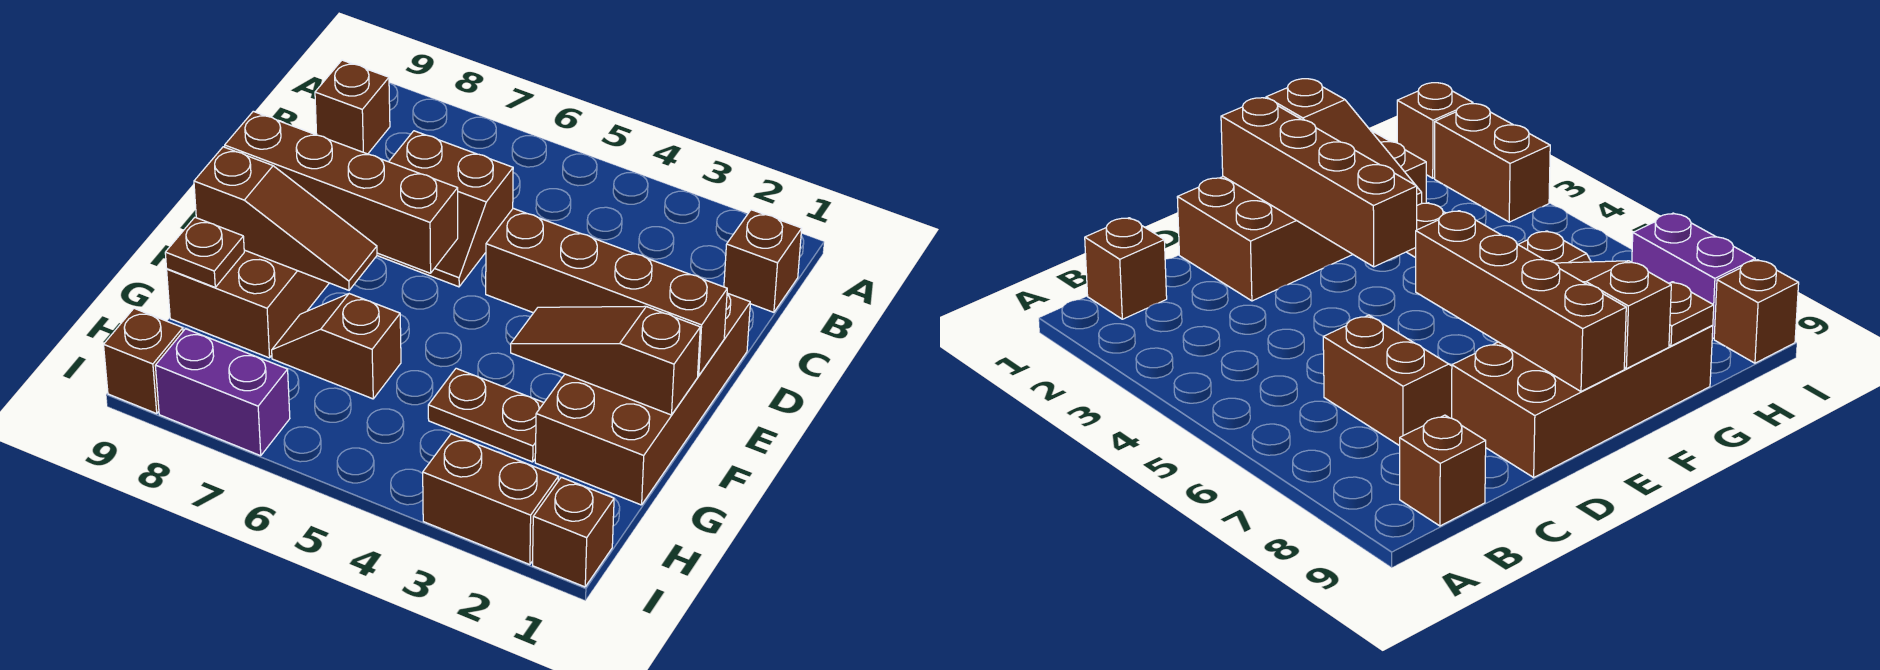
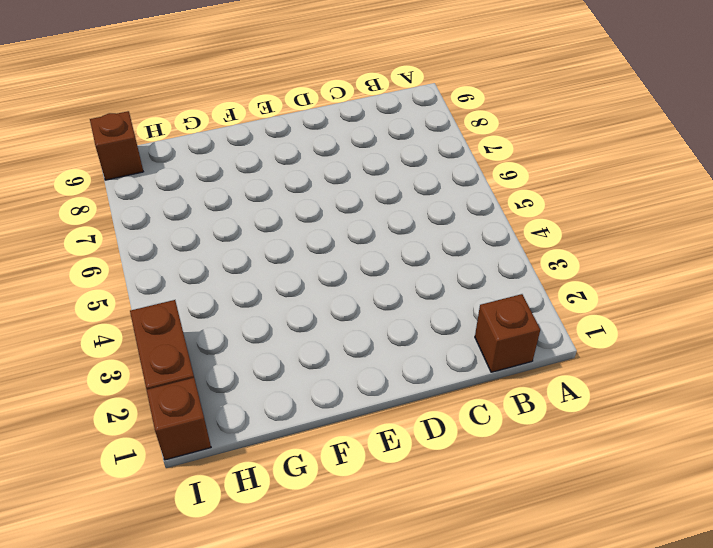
none -> brown brick B9 level 1
none -> brown slope C6:D7 level 1 top C
none -> brown brick D1:G2 level 1

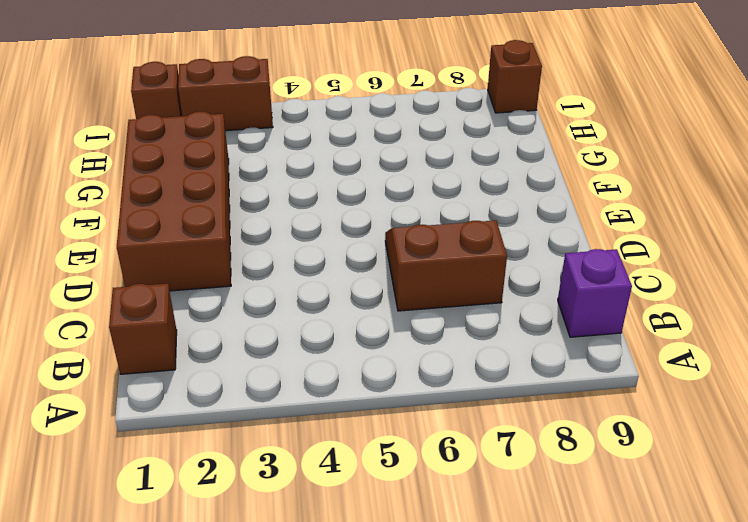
purple brick B9 level 1 -> brown brick B9 level 1
none -> brown brick D8:G9 level 1
none -> brown plate G3:G4 level 1
none -> brown slope G6:G7 level 1 top 6

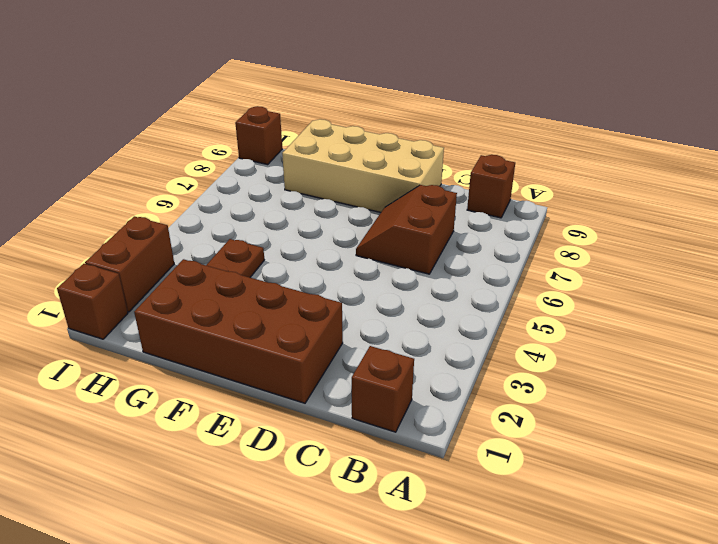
tan brick D8:G9 level 1 -> brown brick D8:G9 level 1
none -> brown slope G6:G7 level 1 top 6
none -> purple brick I7:I8 level 1
none -> brown brick E1:E4 level 2

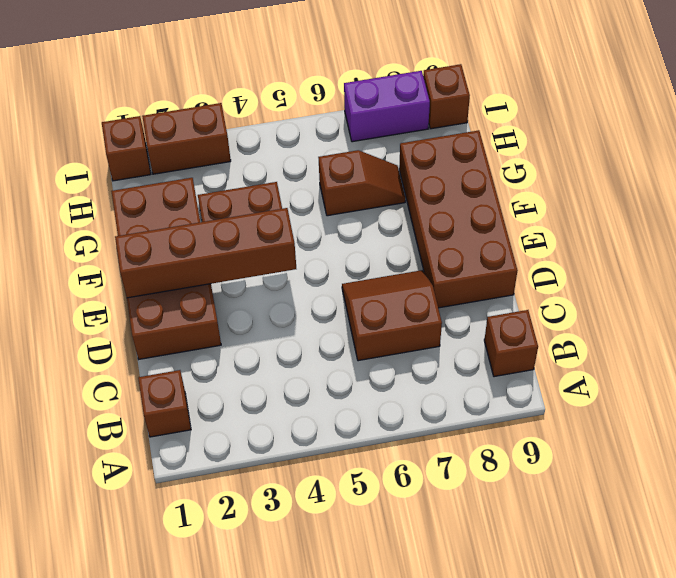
none -> brown brick E6:E9 level 2
none -> brown slope F1:F3 level 2 top 1
none -> brown slope F7:F9 level 2 top 9

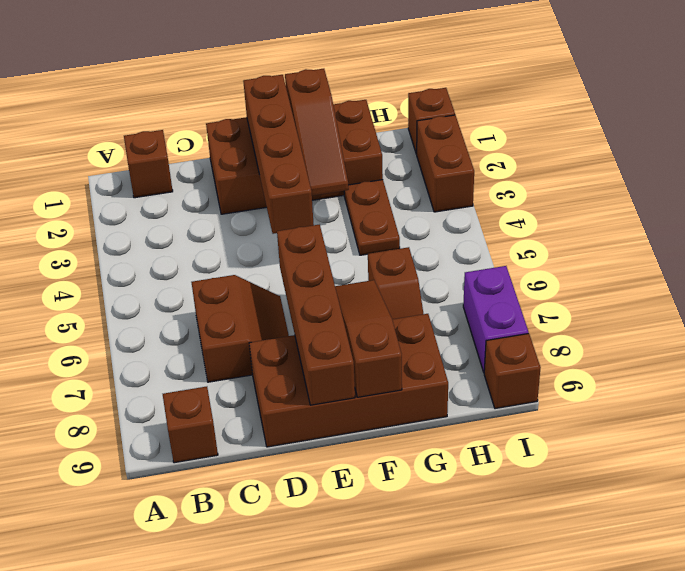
none -> brown plate G9 level 2

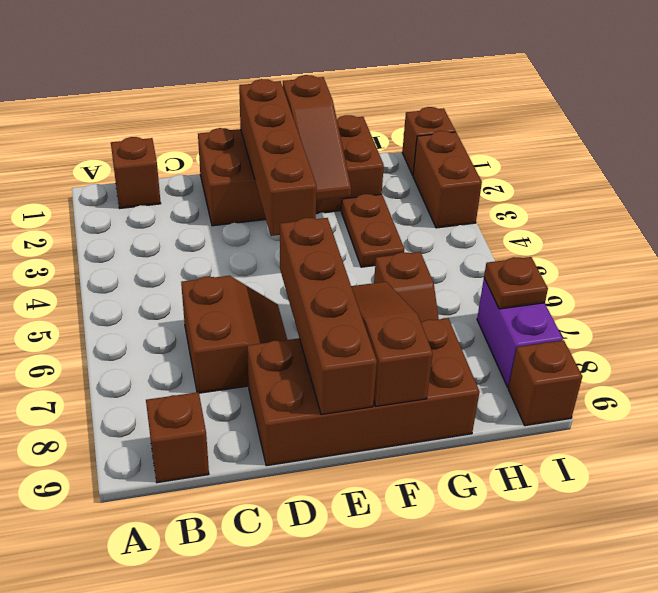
brown plate I7 level 2 -> brown plate G9 level 2

